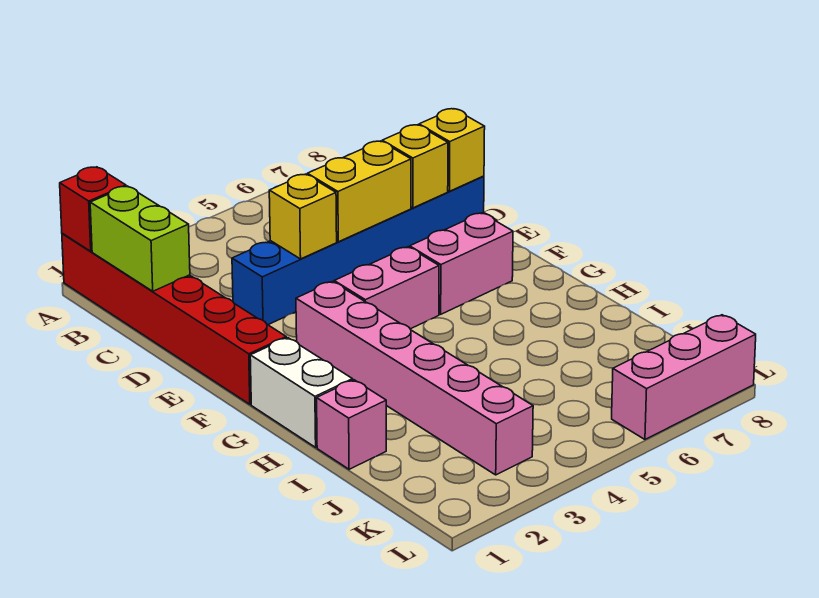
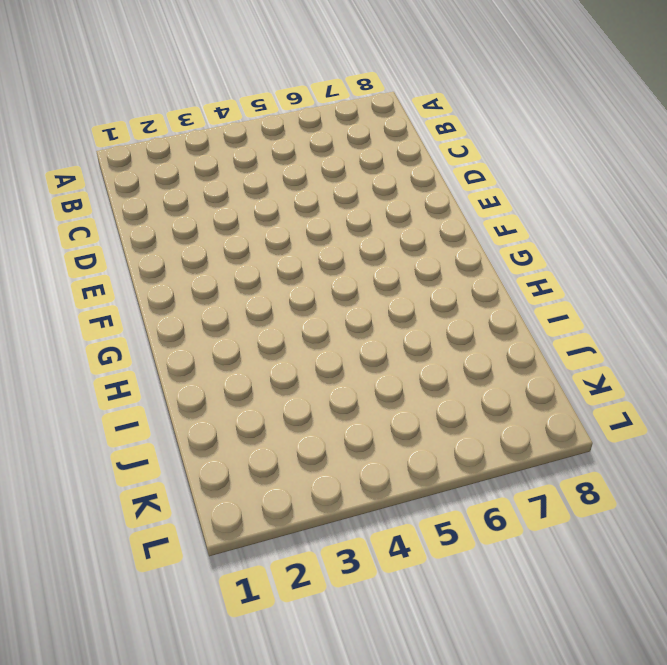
none -> red brick A1:F1 level 1
none -> blue brick D3:D8 level 1
none -> pink brick F3:K3 level 1

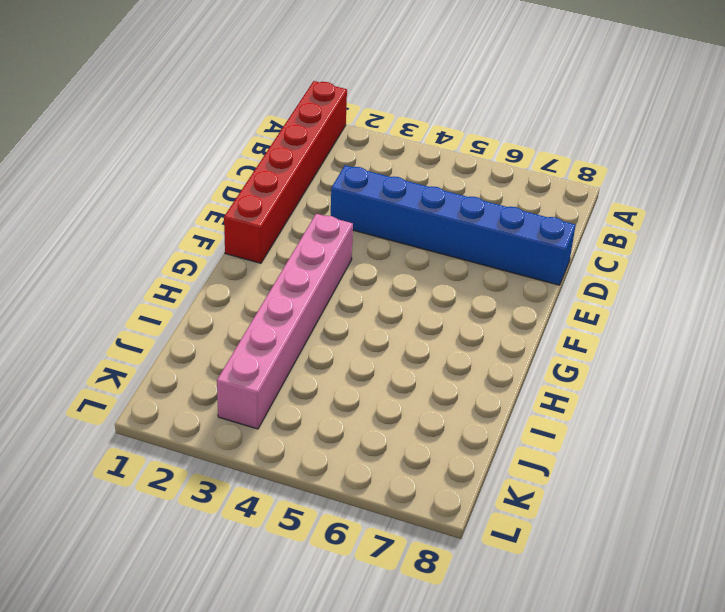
none -> pink brick F4:F5 level 1
none -> pink brick F6:F7 level 1
none -> white brick G1:H1 level 1

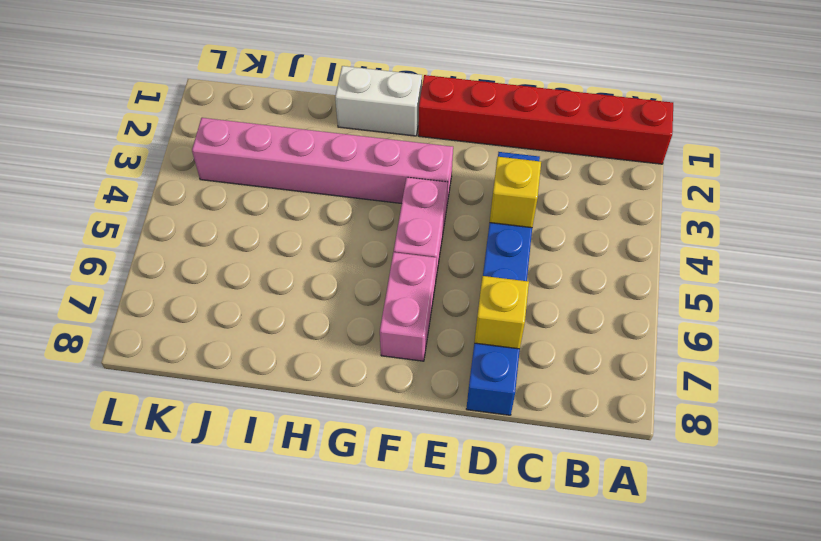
none -> pink brick I1 level 1
none -> pink brick L6:L8 level 1
none -> red brick A1 level 2

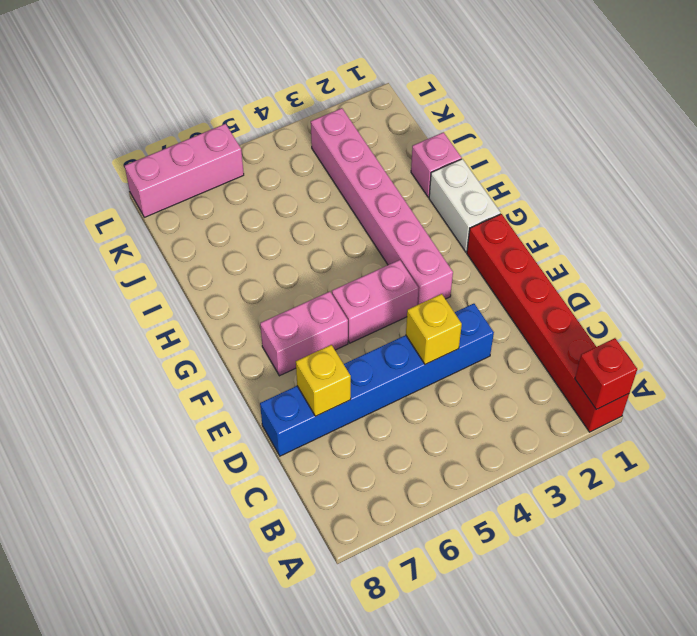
none -> lime brick B1:C1 level 2
none -> yellow brick D5:D6 level 2
none -> yellow brick D8 level 2

